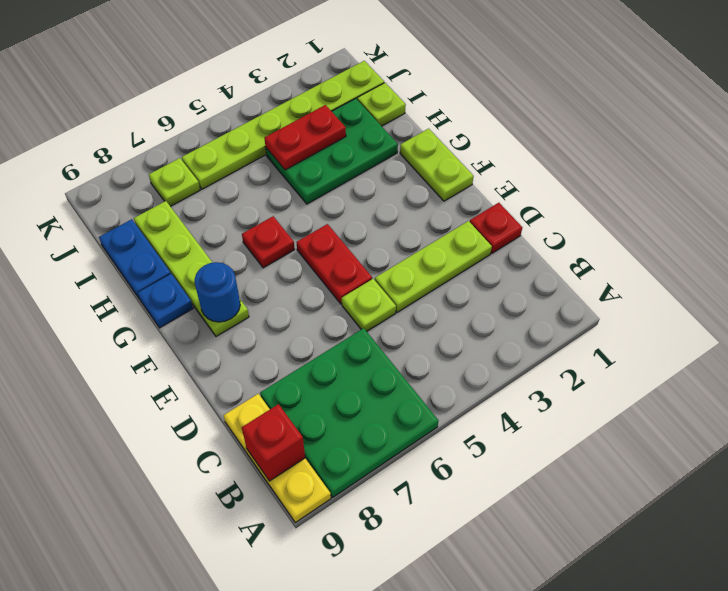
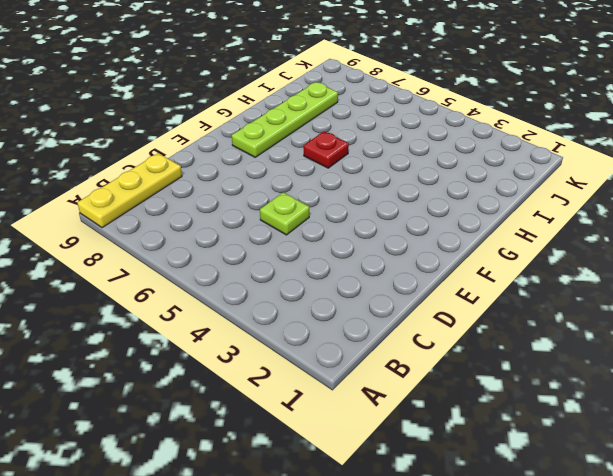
none -> green plate A6:C8 level 1
none -> red plate D1 level 1
none -> lime plate D2:D4 level 1

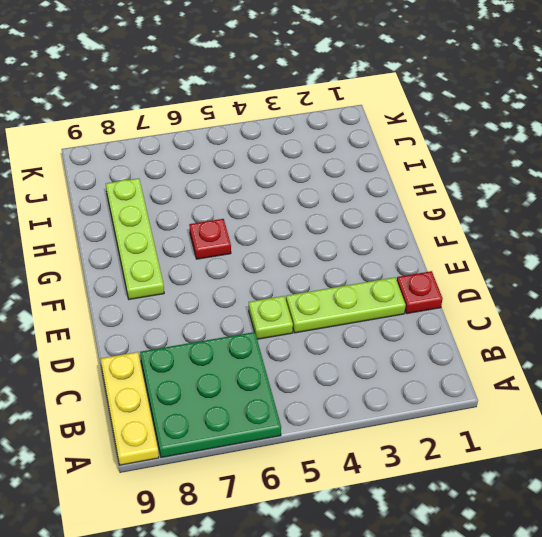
none -> red plate E5:F5 level 1
none -> lime plate F1:G1 level 1
none -> blue plate G9 level 1

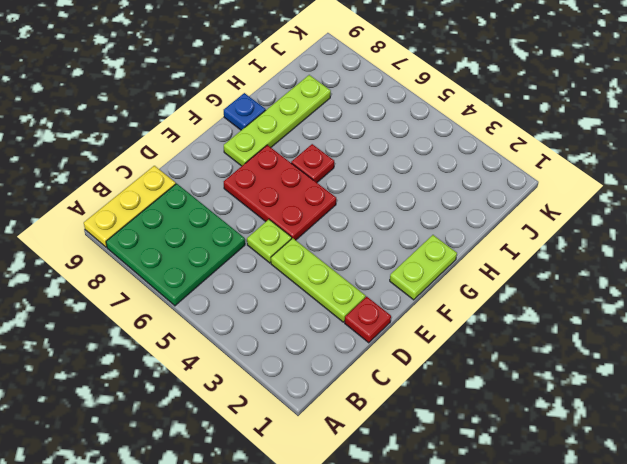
red plate E5:F7 level 1 -> red plate E5:F5 level 1
none -> green plate H2:I4 level 1
none -> blue plate H9:I9 level 1
none -> lime plate I1 level 1

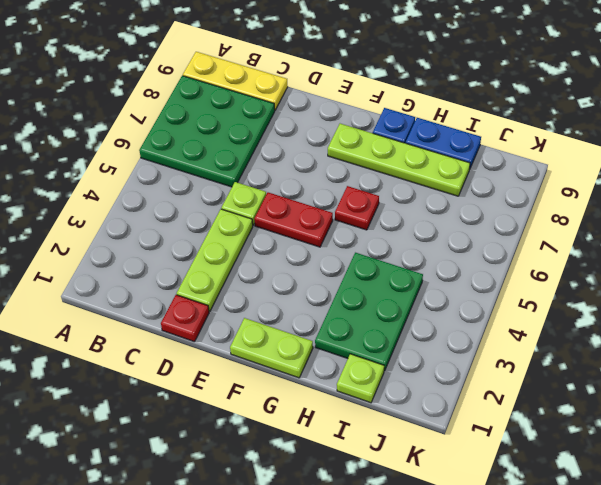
none -> lime plate J1:J6 level 1
none -> lime plate J7 level 1
none -> red brick B9 level 2

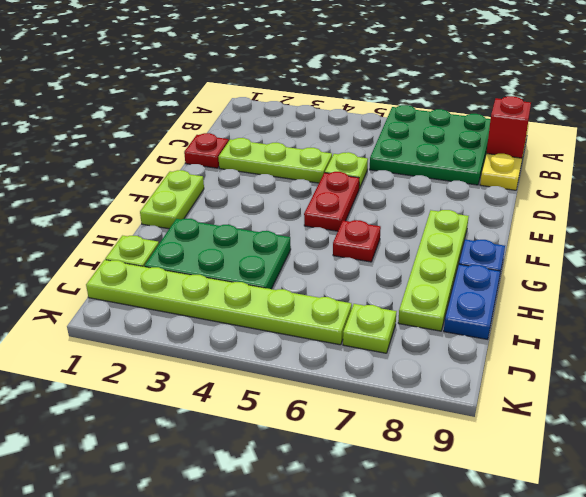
none -> blue round brick F8 level 2
none -> red plate I3:I4 level 2

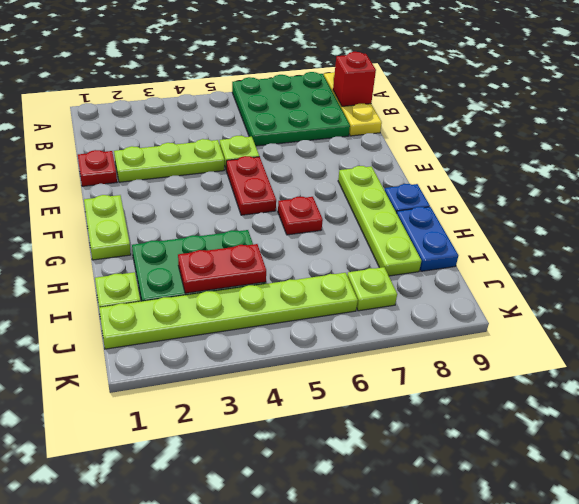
none -> blue round brick F8 level 2

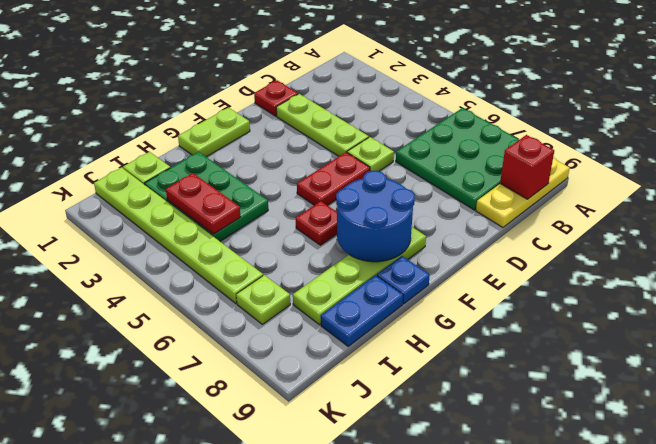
blue round brick F7:G8 level 2 -> blue round brick F8 level 2

